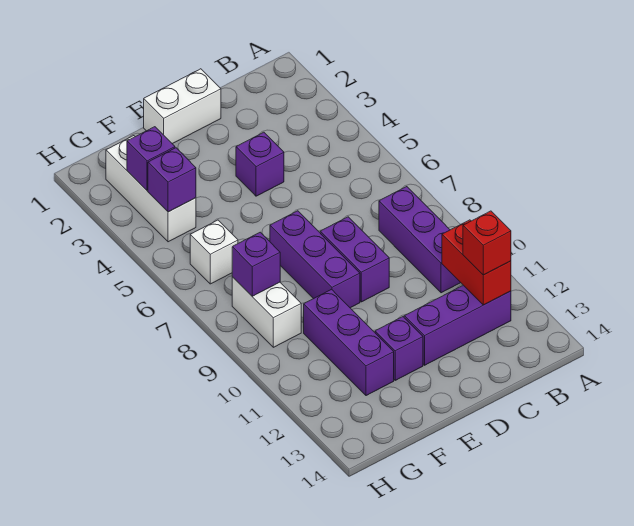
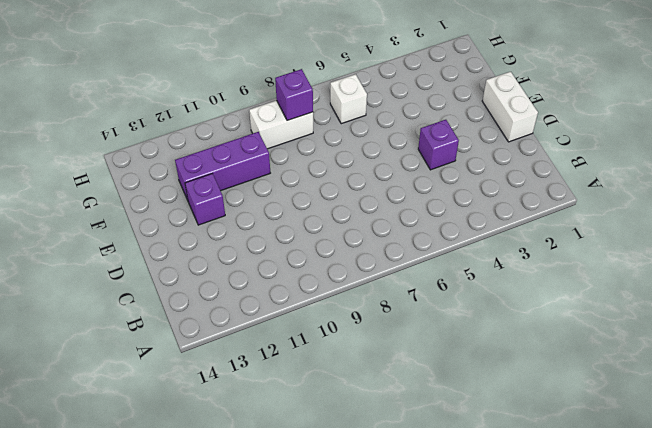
none -> purple brick B8:B10 level 1
none -> purple brick B12:D12 level 1
none -> purple brick D8:D9 level 1

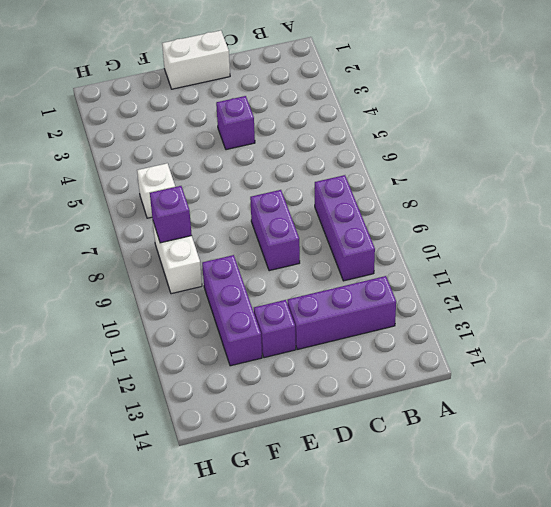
none -> purple brick E7:E9 level 1
none -> white brick G2:G4 level 1
none -> red brick B11:B12 level 2

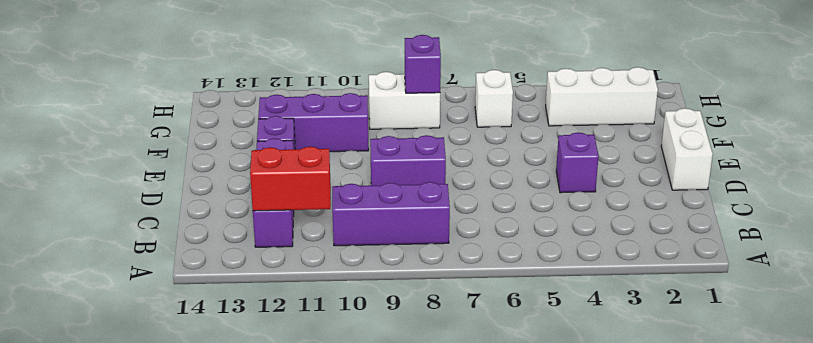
none -> purple brick E7:E9 level 1
none -> purple brick G3 level 2
none -> purple brick G4 level 2

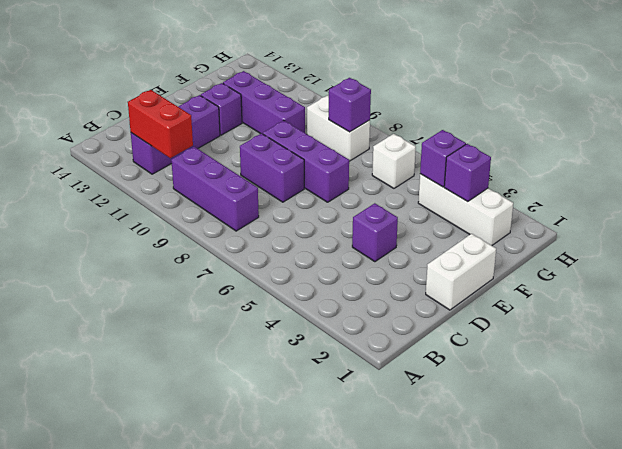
none -> red brick B12 level 3

